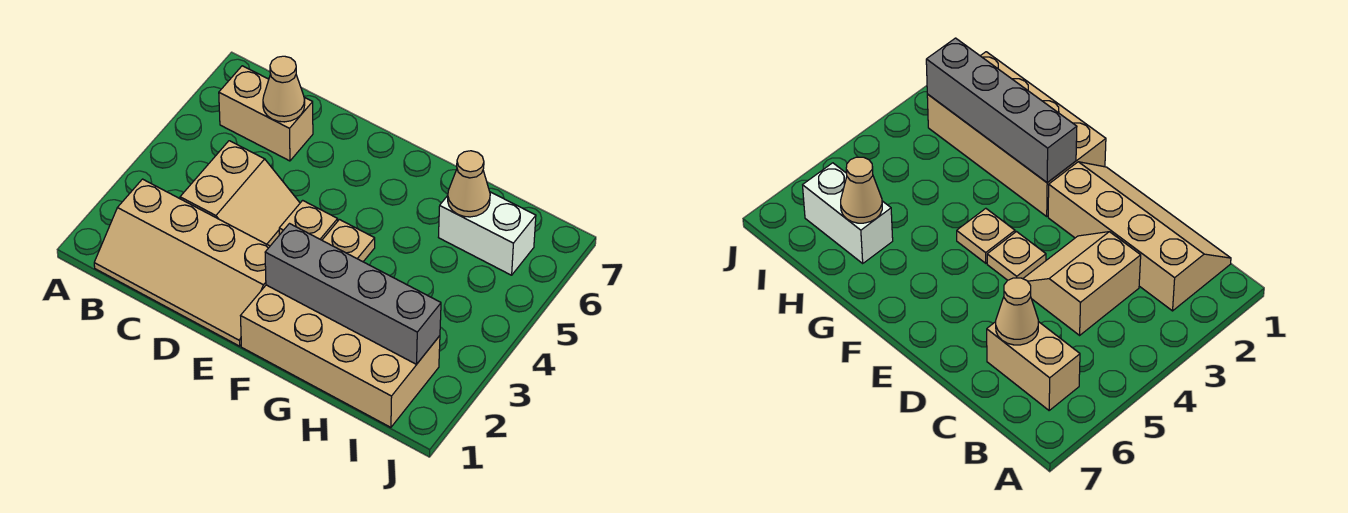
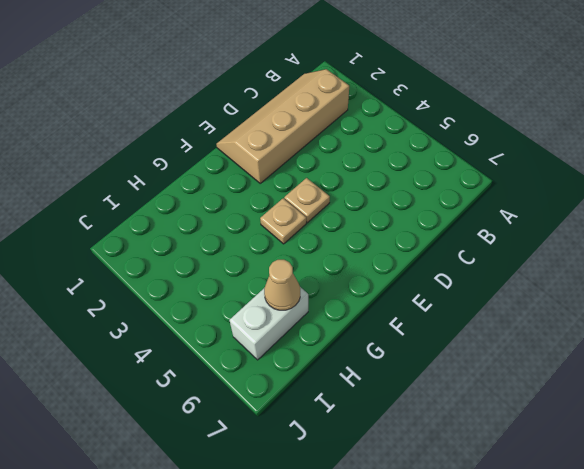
none -> tan brick B6:C6 level 1
none -> tan slope C3:D4 level 1 top C

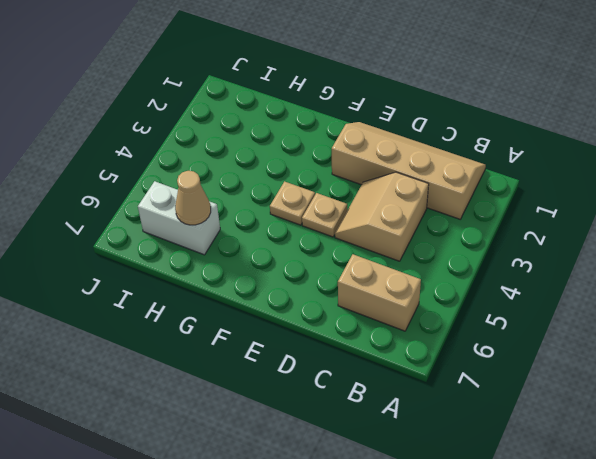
none -> tan brick F1:I2 level 1
none -> tan cone C6 level 2

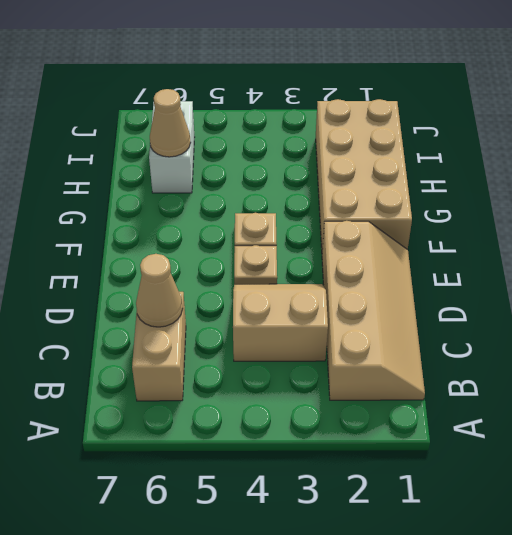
none -> grey brick F2:I2 level 2

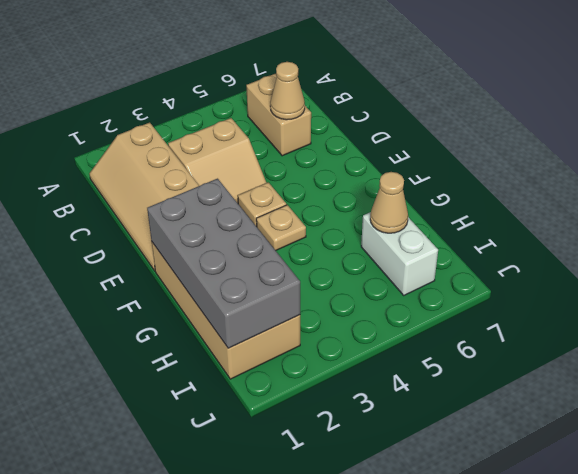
grey brick F1:I2 level 2 -> grey brick F2:I2 level 2

